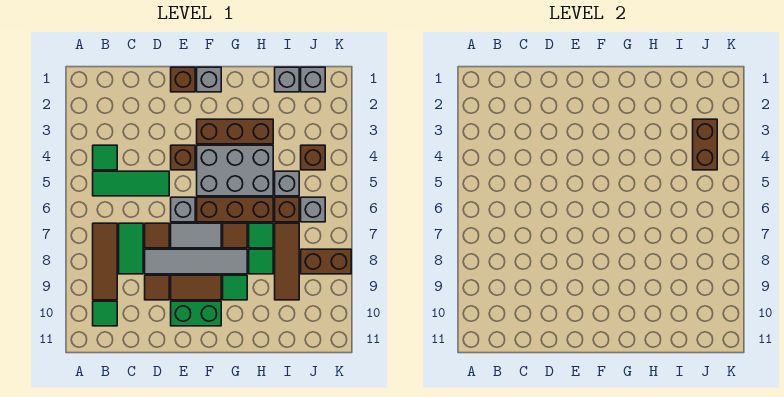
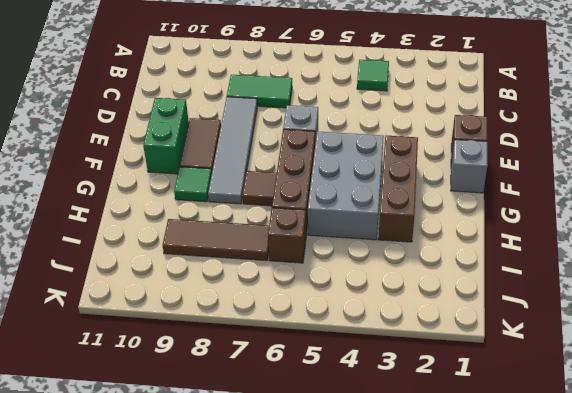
none -> green tile B5:D5 level 1
none -> brown tile B7:B9 level 1
none -> green tile B10 level 1
none -> brown tile D7 level 1

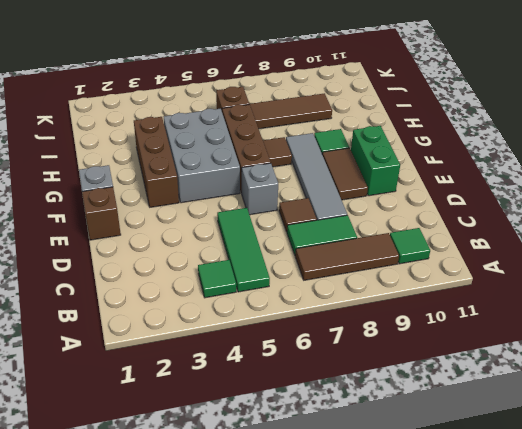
none -> brown tile D9 level 1
none -> brown brick E4 level 1
none -> grey tile E7:F7 level 1
none -> green tile H7 level 1

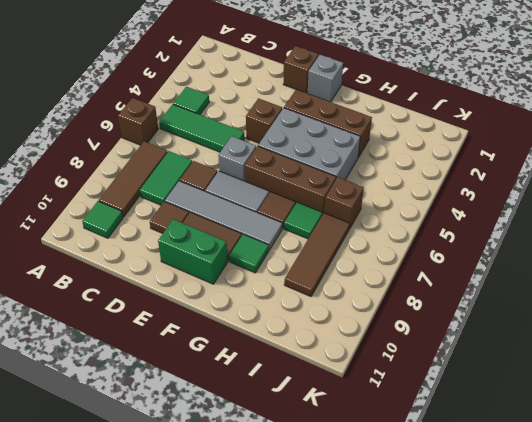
brown brick A6 level 1 -> brown brick J4 level 1
none -> green tile H8 level 1
none -> grey brick I1 level 1
none -> grey brick I5 level 1
none -> grey brick J1 level 1

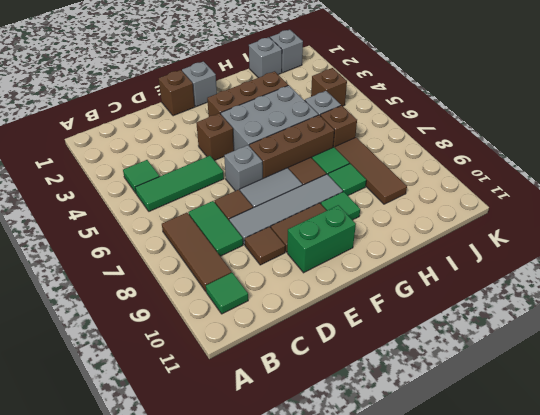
none -> grey brick J6 level 1
none -> brown brick J8:K8 level 1
none -> brown brick J3:J4 level 2

